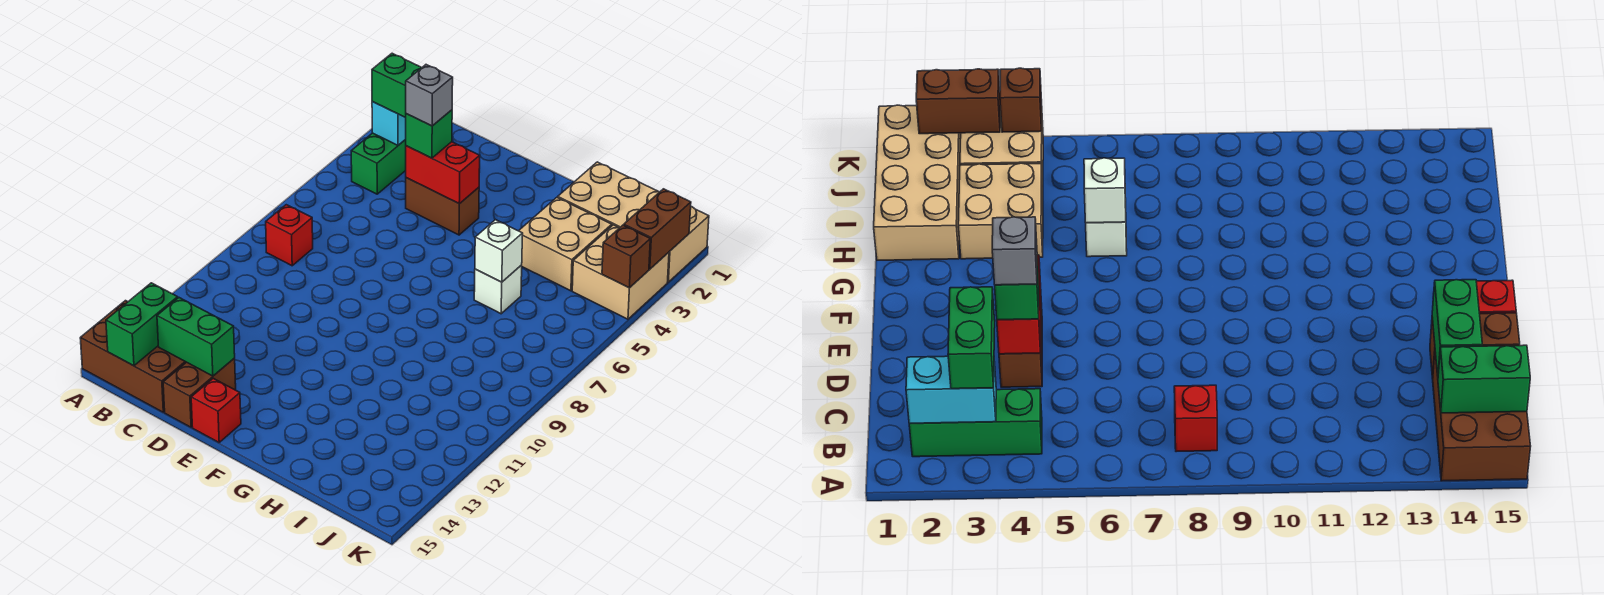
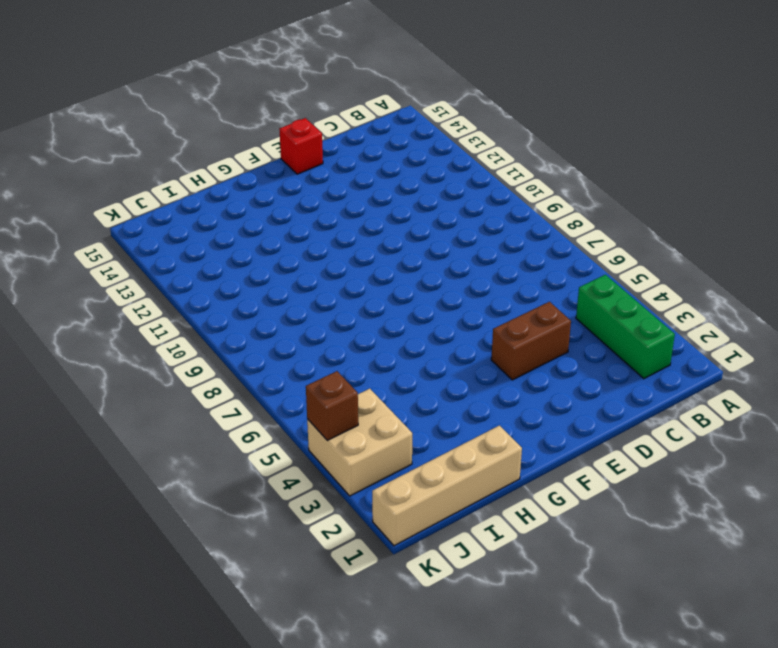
tan brick H1:K1 level 1 -> tan brick H1:K2 level 1
none -> brown brick A14:C15 level 1
none -> red brick B8 level 1
none -> brown brick D14:D15 level 1

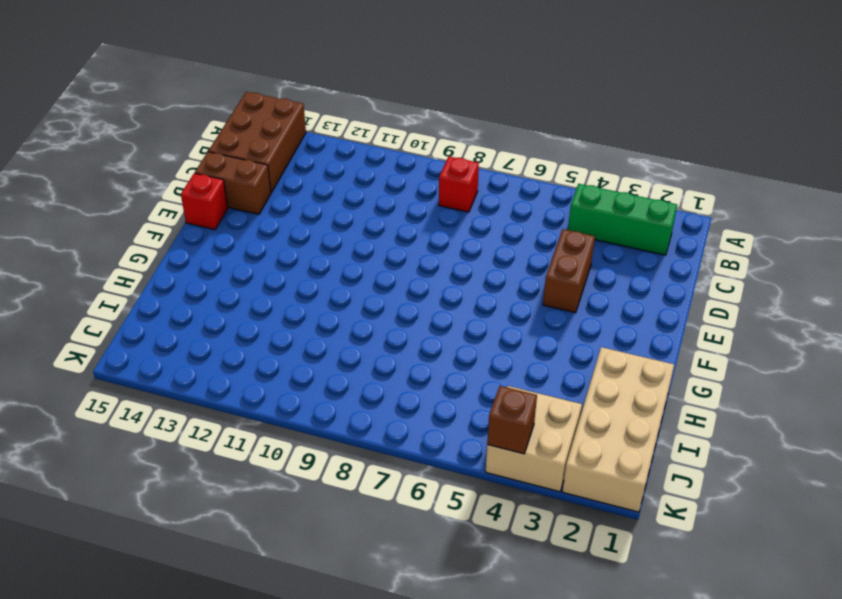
none -> tan brick H3:I4 level 1
none -> white brick H6 level 1
none -> cyan brick B2:B3 level 2

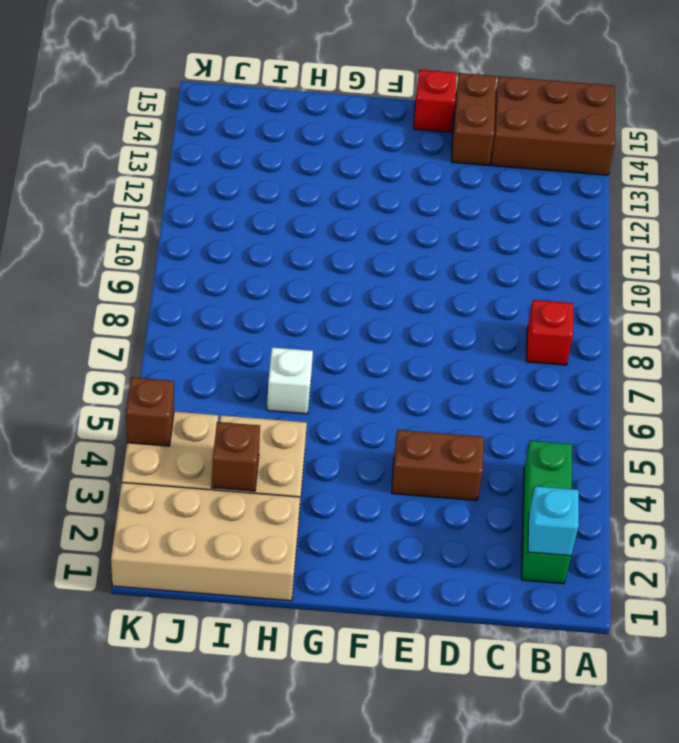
cyan brick B2 level 2 -> cyan brick B2:B3 level 2
brown brick I3 level 2 -> none
none -> green brick B14:B15 level 2
none -> green brick C14:D14 level 2
none -> red brick D4:E4 level 2

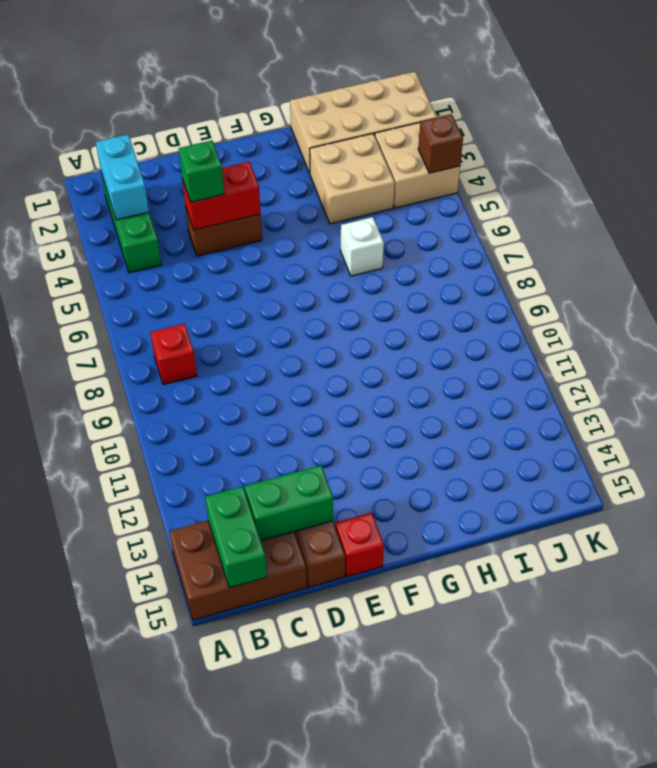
none -> white brick H6 level 2
none -> brown brick K2:K3 level 2
none -> green brick B3:C3 level 3

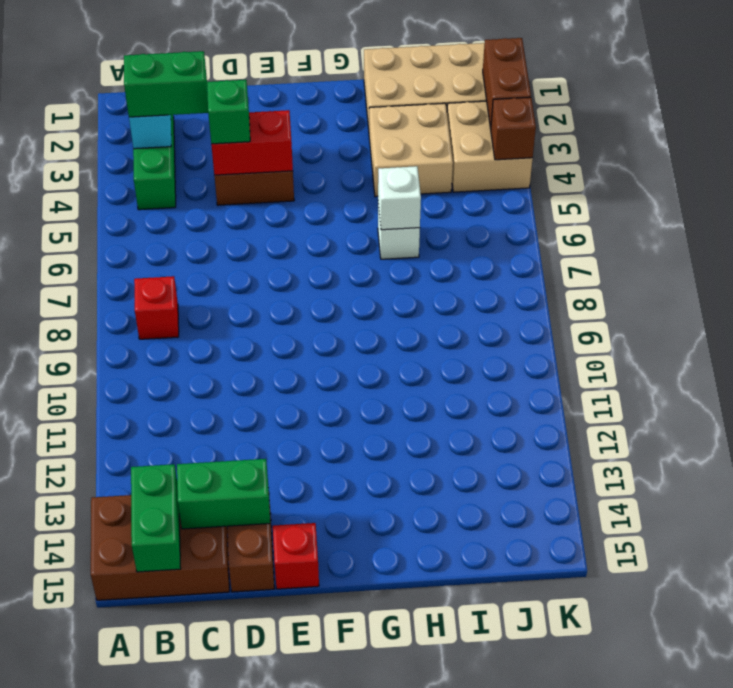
none -> grey brick D4 level 4

